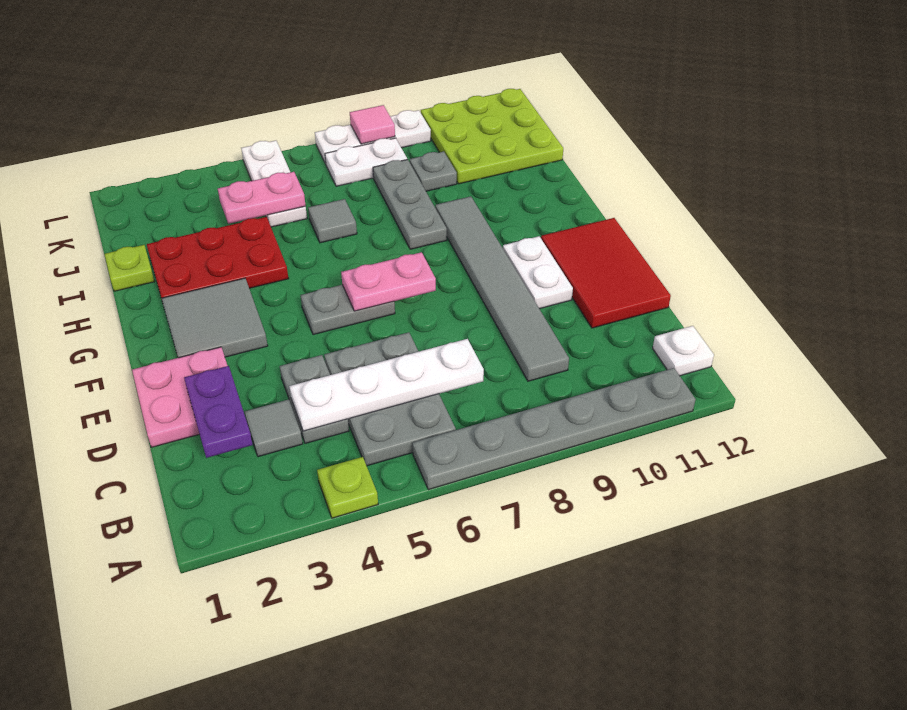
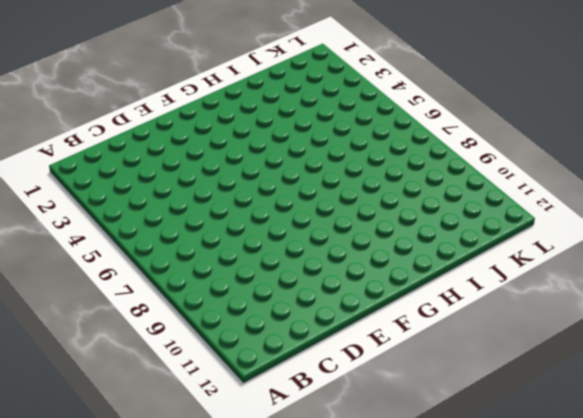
none -> lime plate A4 level 1
none -> grey plate A6:A11 level 1
none -> grey plate B5:D6 level 1

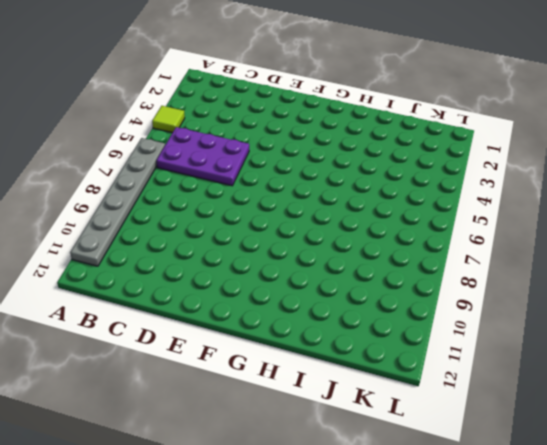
lime tile A4 level 1 -> lime plate A4 level 1
purple plate B5:D6 level 1 -> grey plate B5:D6 level 1
none -> white plate B12 level 1
none -> grey tile C3 level 1
none -> grey plate C4:D4 level 1

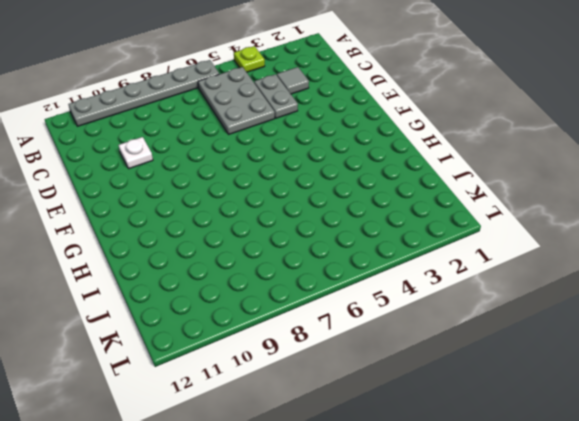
white plate D10 level 1 -> white plate B12 level 1
none -> grey tile C9:H9 level 1
none -> pink plate D1:E2 level 1
none -> red tile D11:F12 level 1

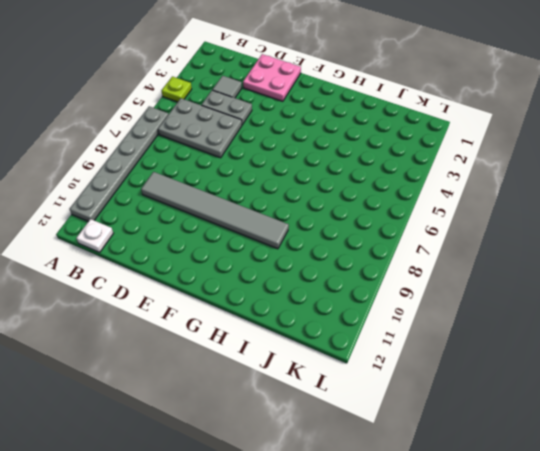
none -> red tile D11:F12 level 1
none -> white plate E10:F10 level 1
none -> grey tile F2:G3 level 1

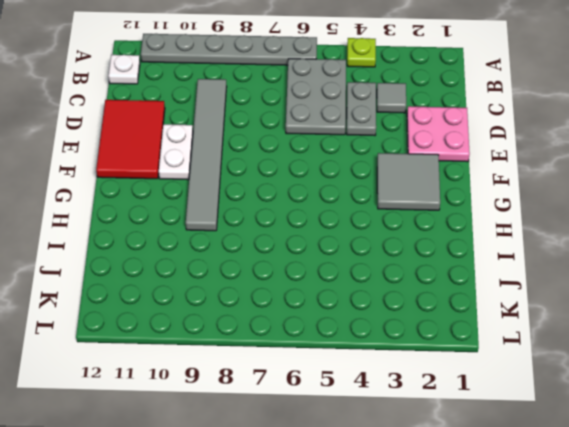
none -> grey plate F5:F6 level 1
none -> red plate H2:I4 level 1
none -> grey plate H8:J8 level 1

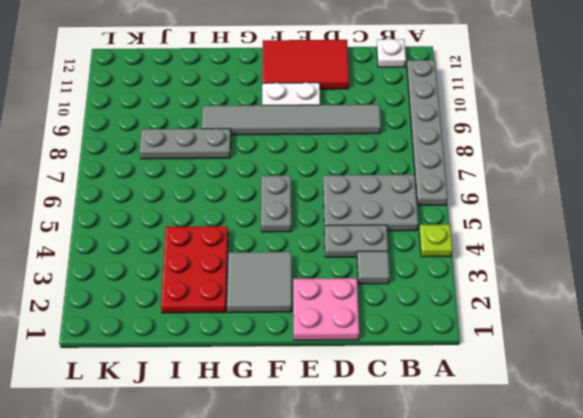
none -> lime plate I1 level 1
none -> grey tile I6 level 1
none -> white plate J5:L5 level 1

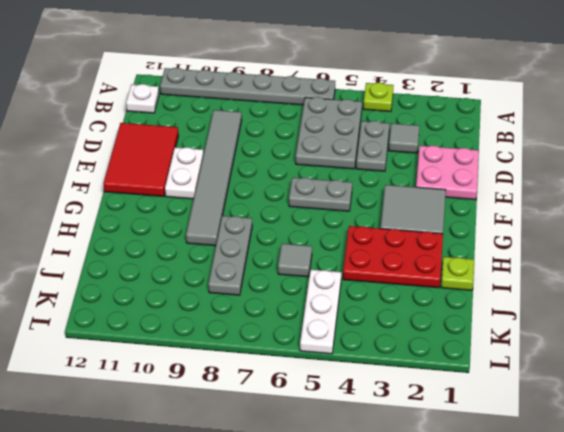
none -> grey plate J9 level 1
none -> lime plate J10:L12 level 1
none -> white plate K7:K8 level 1

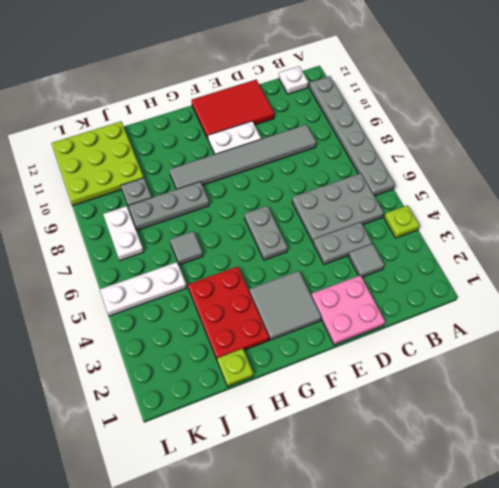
none -> white plate L7:L9 level 1
none -> purple plate C2:D2 level 2
none -> white plate C4:C7 level 2

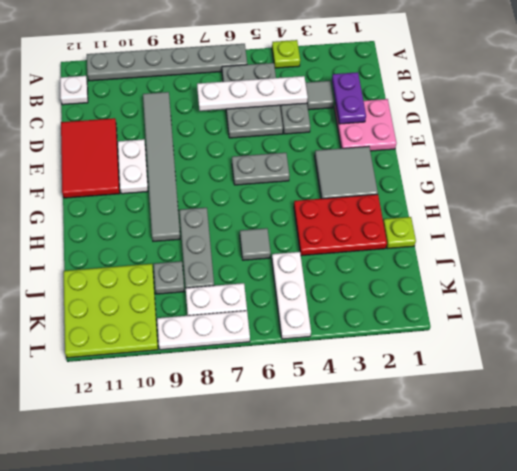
none -> pink plate F6:F7 level 2
none -> pink plate J4:J5 level 2
none -> pink tile L8 level 2

